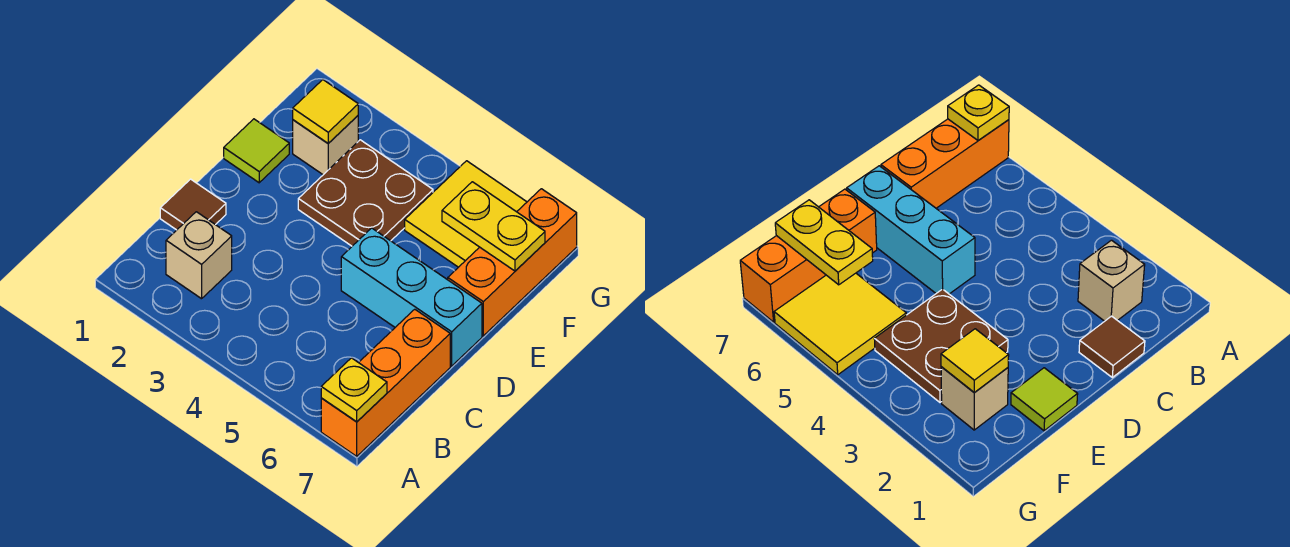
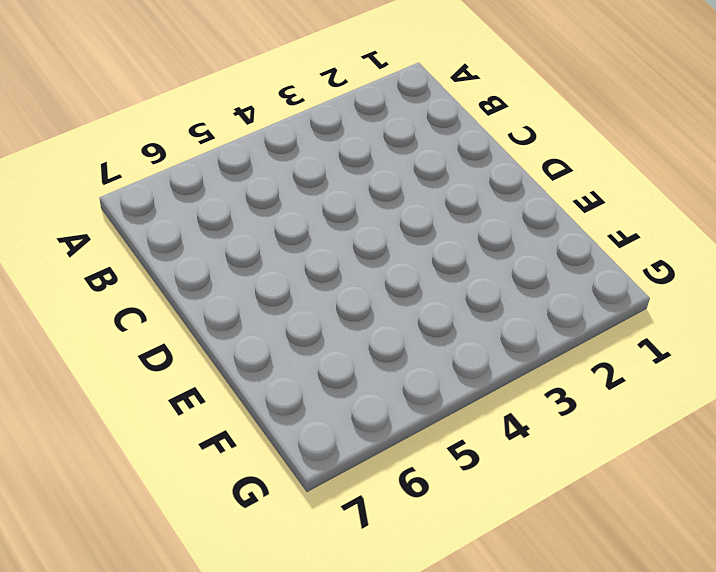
none -> orange brick A7:C7 level 1
none -> tan brick B2 level 1
none -> brown tile C1 level 1

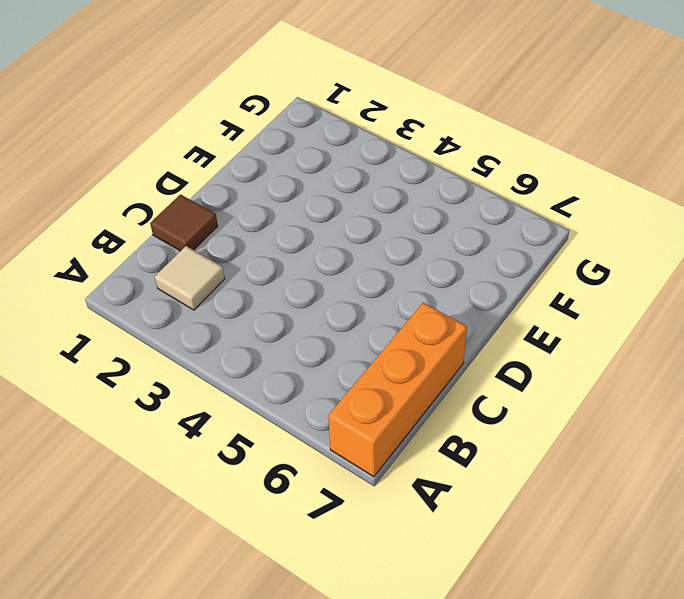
tan tile B2 level 1 -> tan brick B2 level 1
none -> cyan brick D5:D7 level 1
none -> lime tile E1 level 1
none -> brown plate E3:F4 level 1

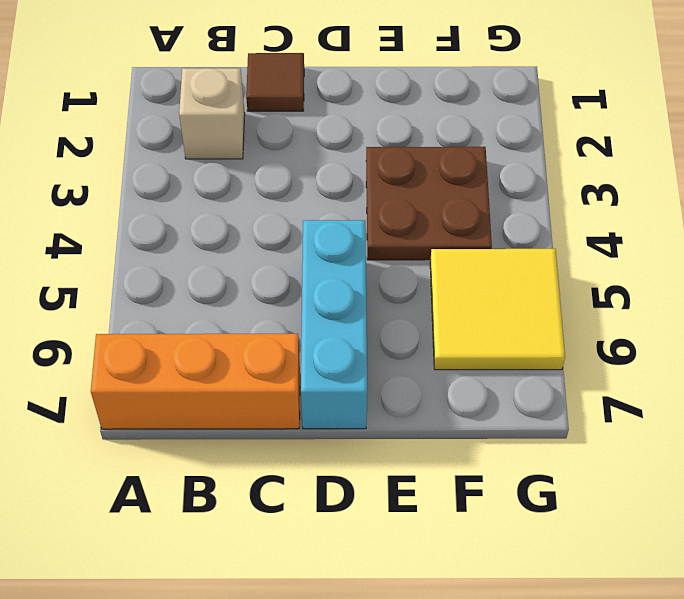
none -> lime tile E1 level 1
none -> orange brick E7:G7 level 1
none -> tan brick F2 level 1

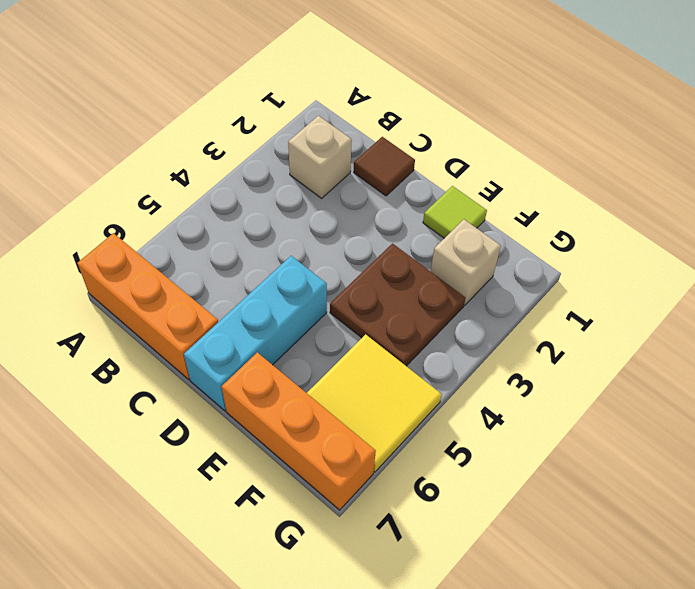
none -> yellow plate A7 level 2
none -> yellow tile F2 level 2
none -> yellow plate F6:F7 level 2

